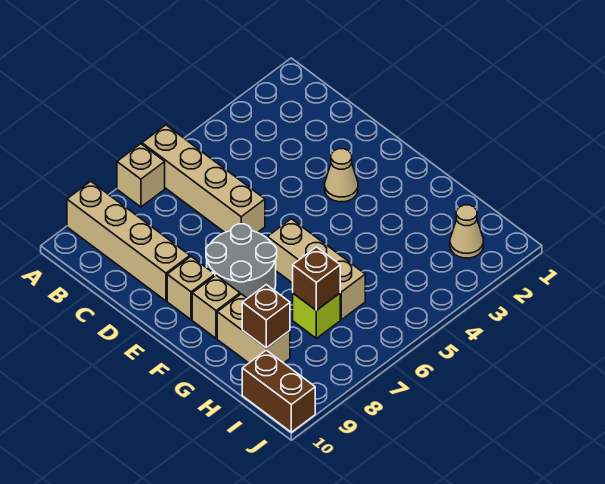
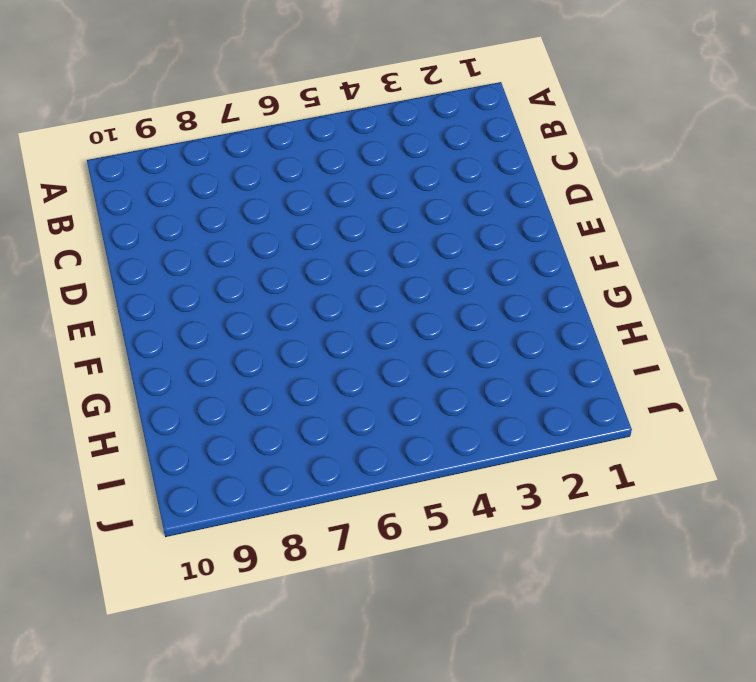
none -> tan brick A6:D6 level 1
none -> tan brick A7 level 1
none -> tan brick A9:D9 level 1

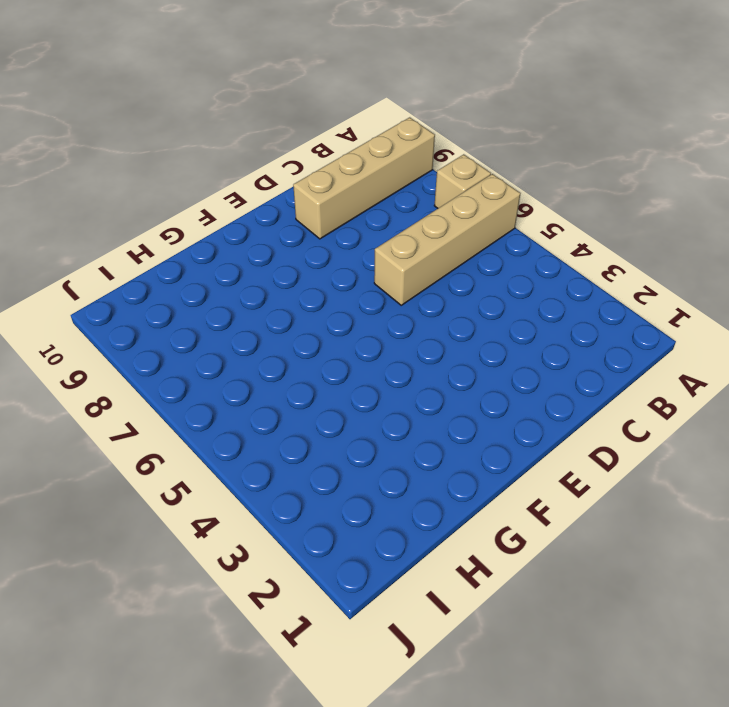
none -> tan cone E3 level 1
none -> grey round brick E7:F8 level 1
none -> tan brick E9 level 1

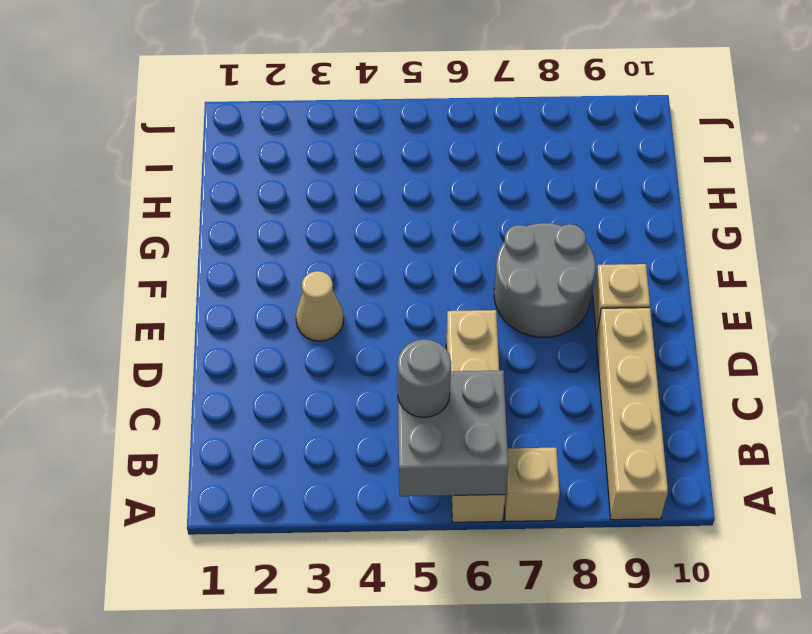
grey brick A5:B6 level 2 -> none
grey round brick B5 level 3 -> none
none -> tan brick F6:H6 level 1
none -> tan brick F9 level 1
none -> tan brick G9:H9 level 1

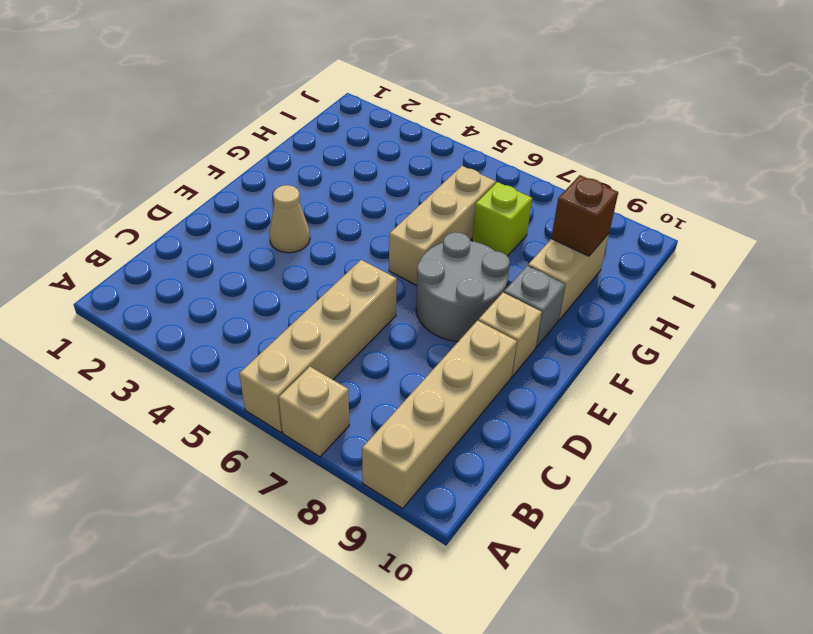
grey brick F9 level 1 -> tan brick F9 level 1
none -> tan cone I2 level 1
none -> brown brick I10:J10 level 1
none -> brown brick H7 level 2

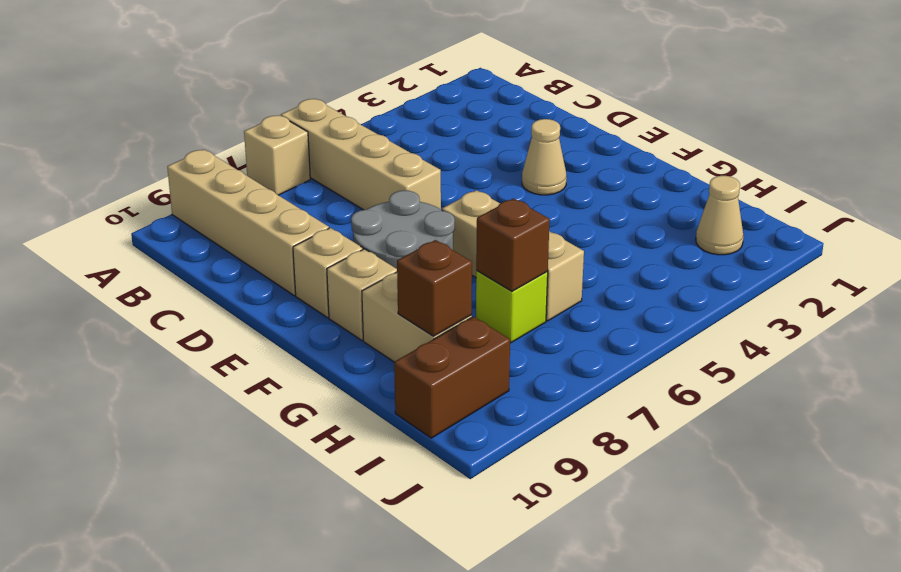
brown brick I9:I10 level 1 -> brown brick I10:J10 level 1

